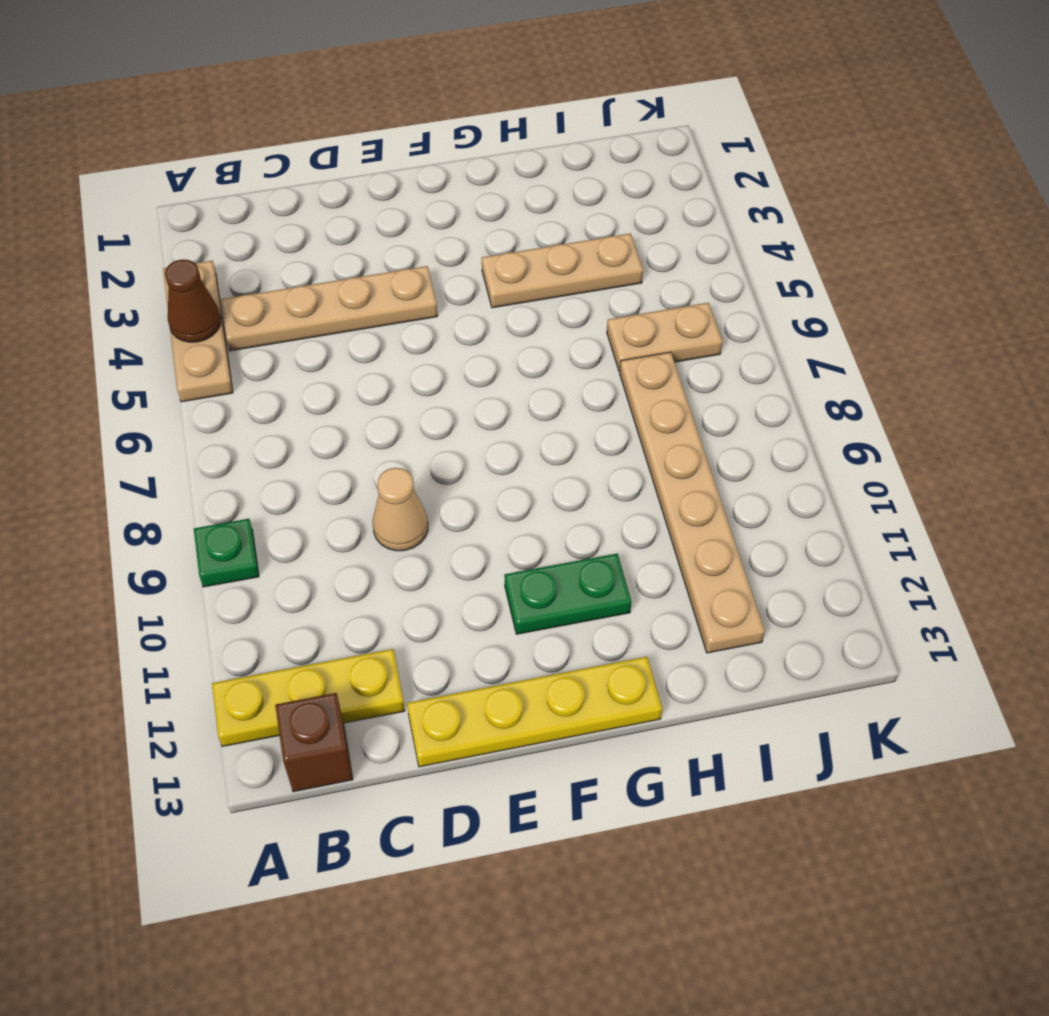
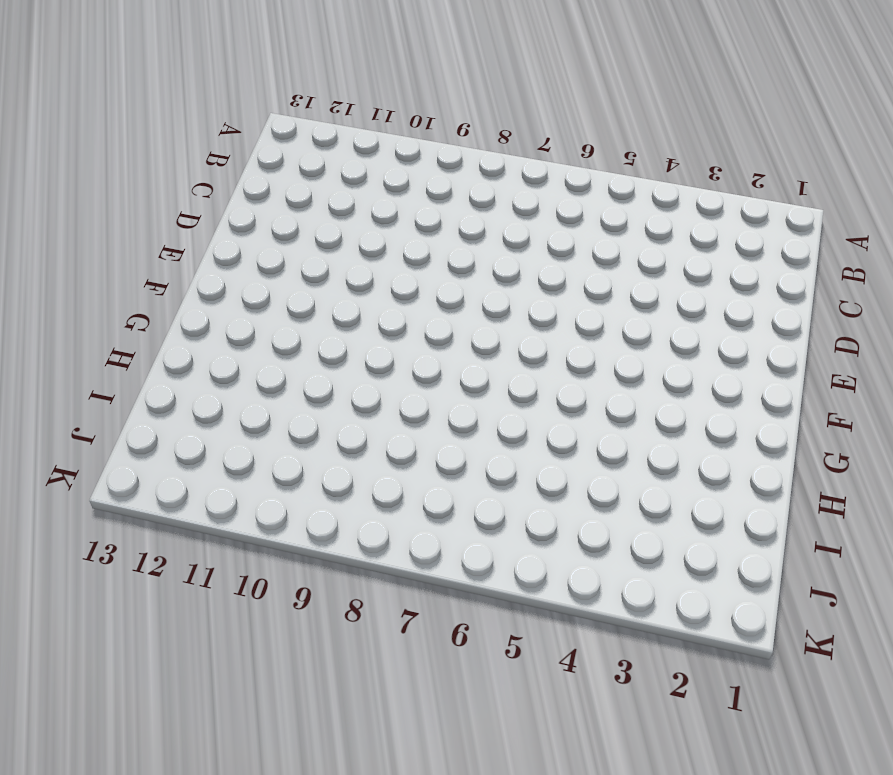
none -> tan plate A3:A5 level 1
none -> green plate A9 level 1
none -> yellow plate A12:C12 level 1

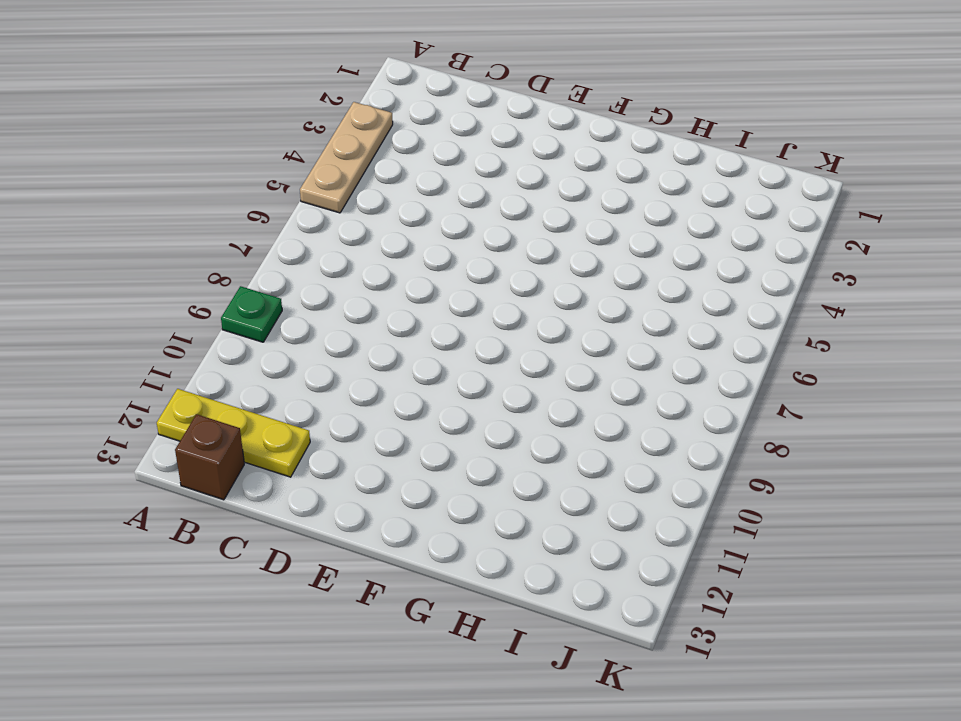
none -> tan plate B4:E4 level 1
none -> tan cone D9 level 1
none -> yellow plate D13:G13 level 1

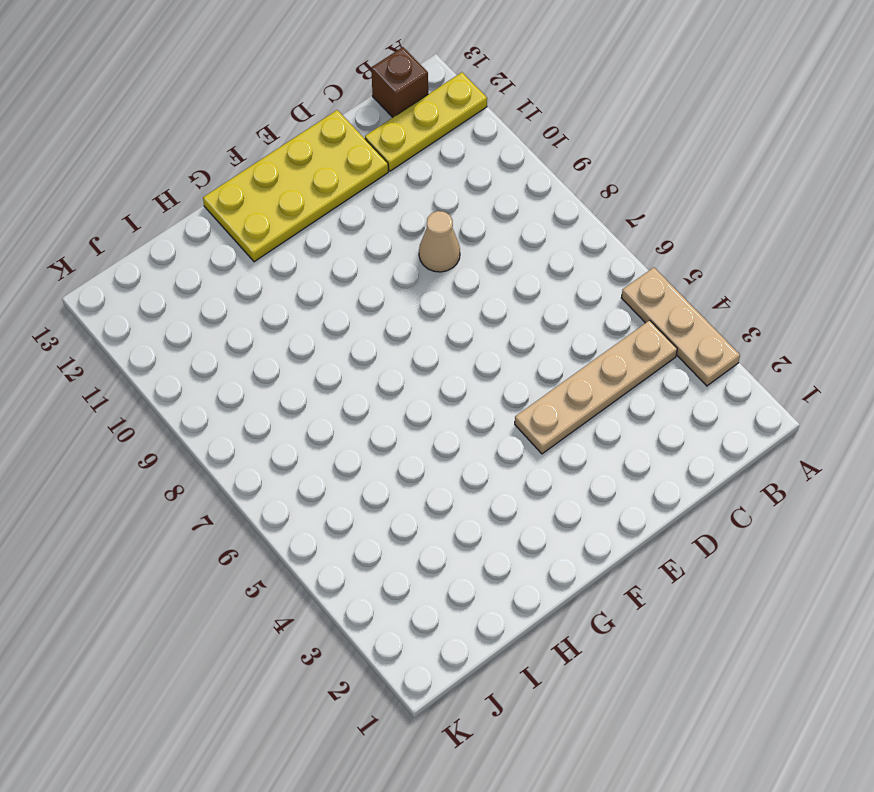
yellow plate D12:G13 level 1 -> yellow plate D13:G13 level 1
none -> green plate A9 level 1
none -> green plate F11:G11 level 1
none -> tan plate G4:I4 level 1

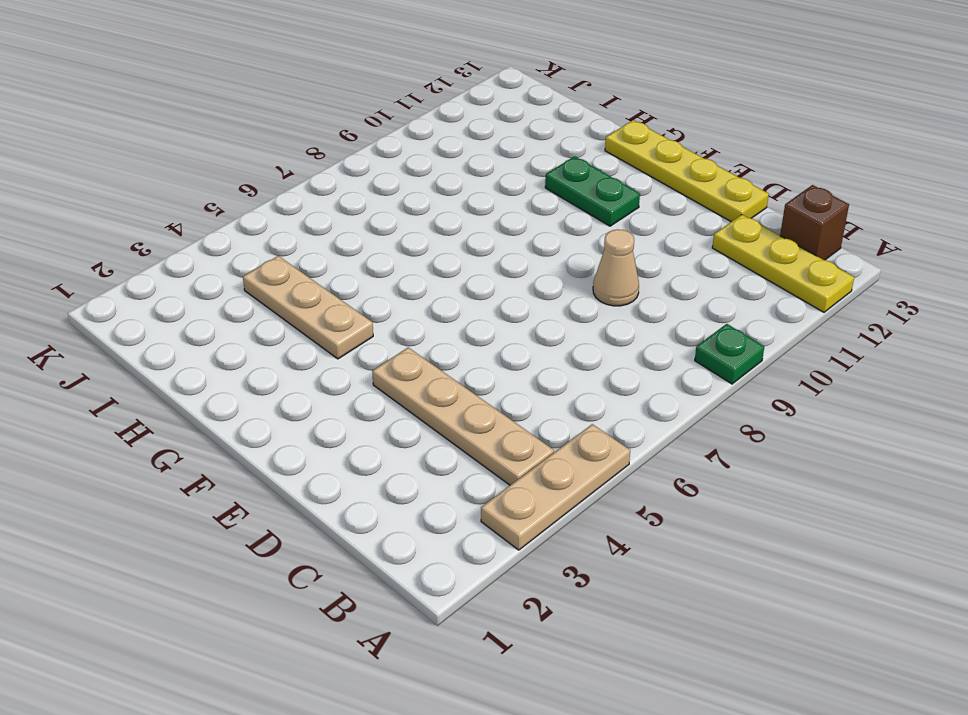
none -> tan plate I6:J6 level 1
none -> tan plate I7:I12 level 1
none -> brown cone A4 level 2

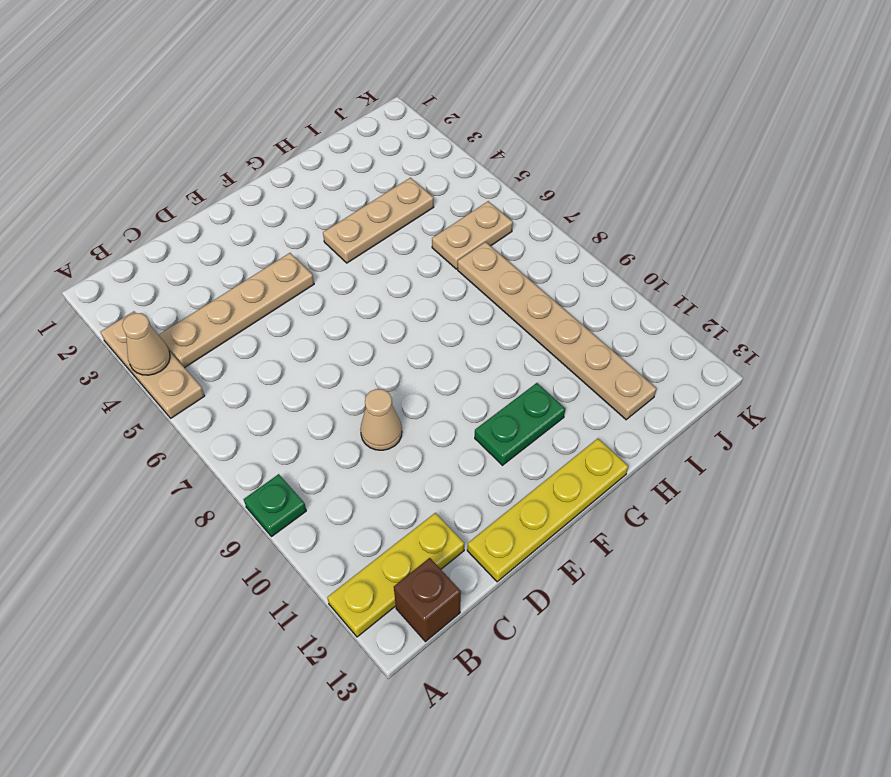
tan cone A4 level 2 -> brown cone A4 level 2

